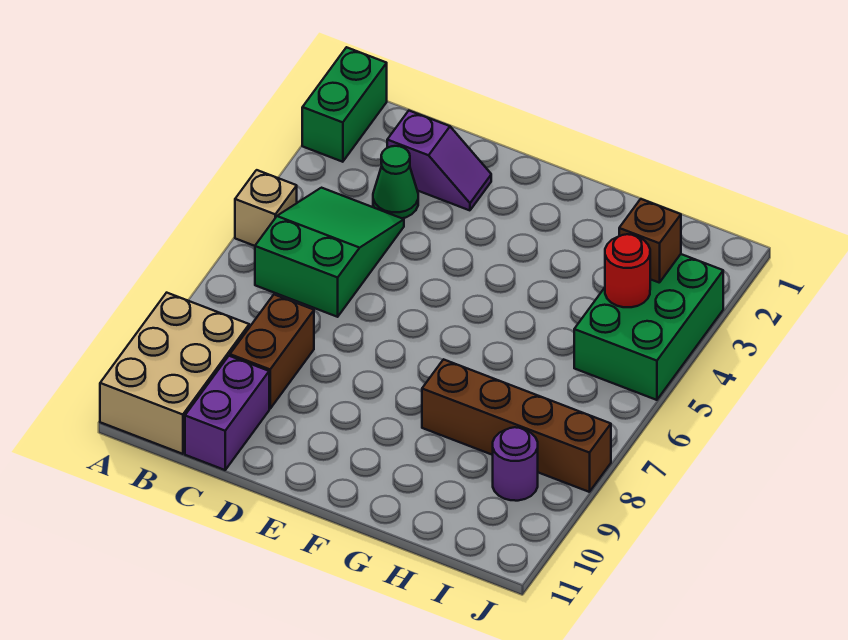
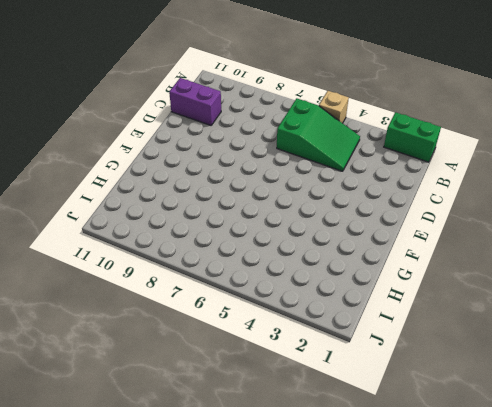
none -> tan brick A9:B11 level 1
none -> purple slope C2:D2 level 1 top C
none -> green cone C3 level 1

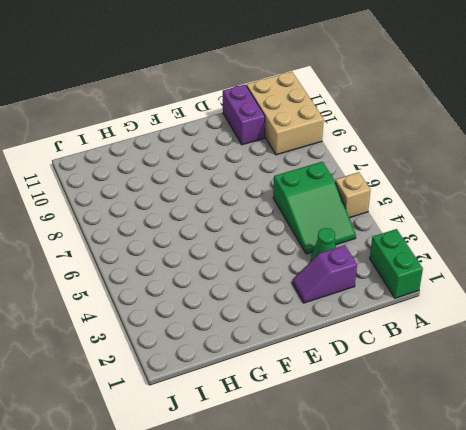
none -> brown brick C8:C9 level 1
none -> brown brick G8:J8 level 1
none -> green brick I3:J5 level 1

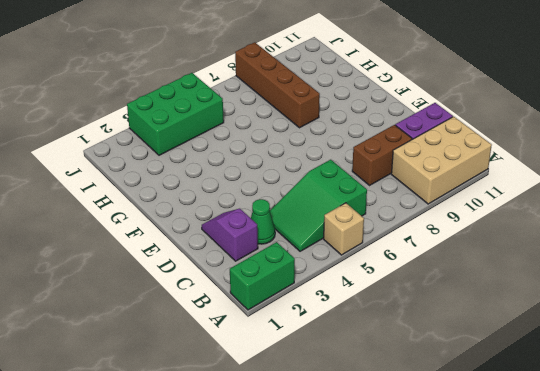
none -> purple round brick I9 level 1
none -> brown brick I3 level 2
none -> red round brick I4 level 2

